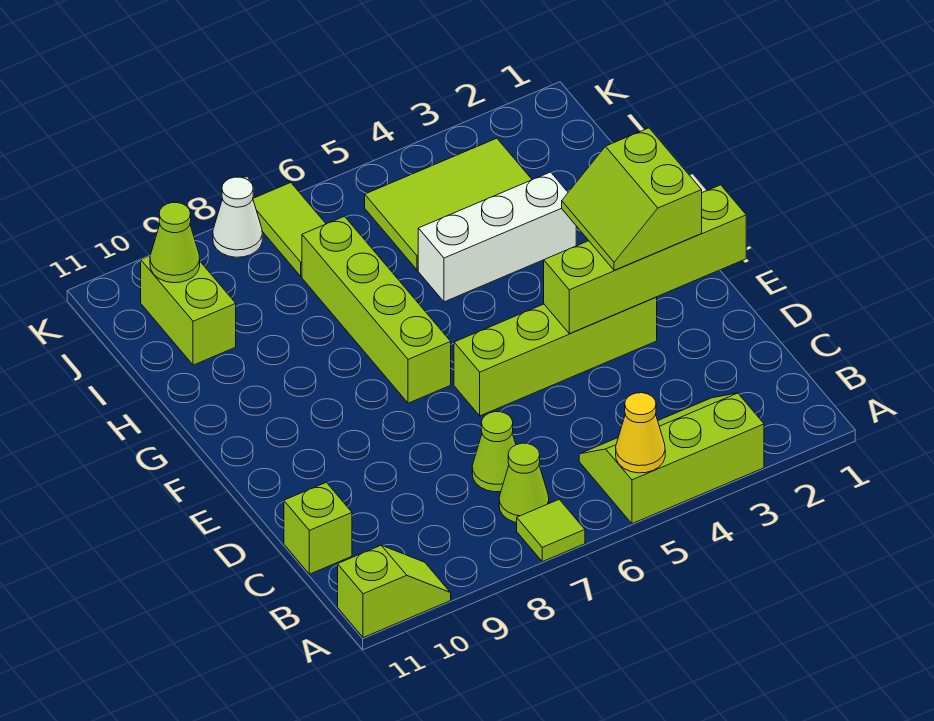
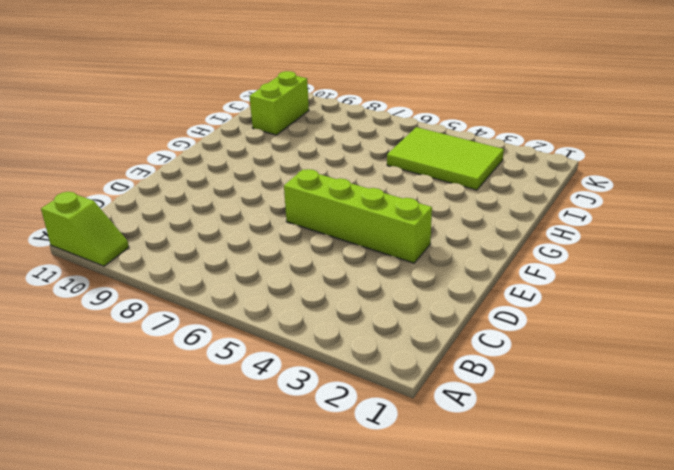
none -> lime slope A3:B5 level 1 top A
none -> lime tile A7 level 1
none -> lime cone B7 level 1

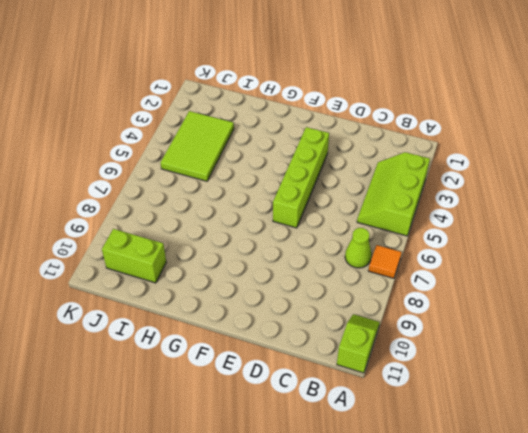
orange tile A7 level 1 -> lime tile A7 level 1
none -> lime cone C7 level 1
none -> lime brick C11 level 1
none -> lime brick F7:I7 level 1

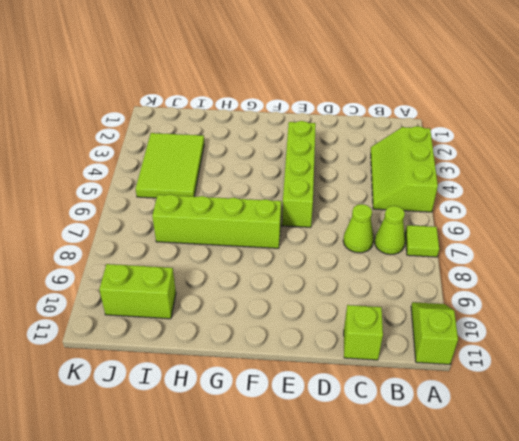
none -> white brick H3:H5 level 1
none -> lime tile J7:K7 level 1
none -> white cone K8 level 1

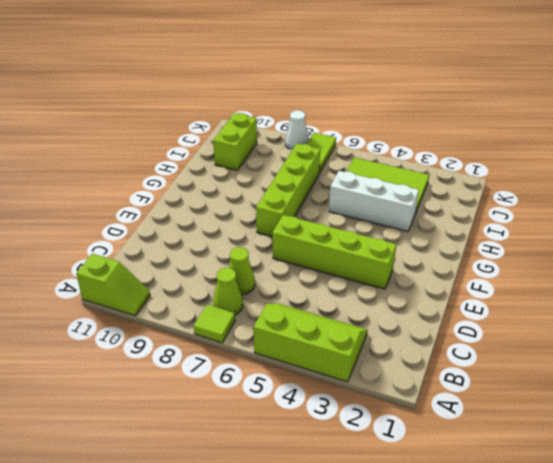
none -> lime brick C11 level 1
none -> yellow cone A5 level 2
none -> lime brick E1:E4 level 2

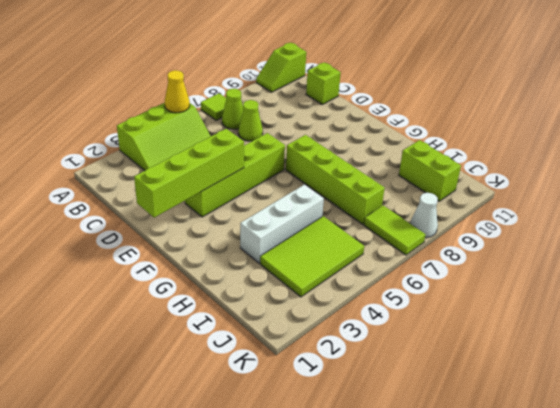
none -> lime cone J10 level 2
none -> lime slope E2:F3 level 3 top 2

